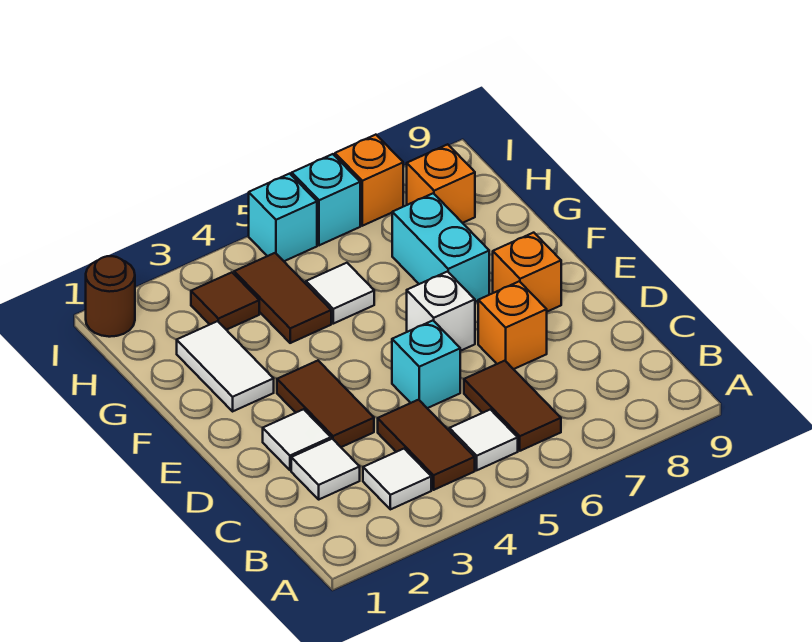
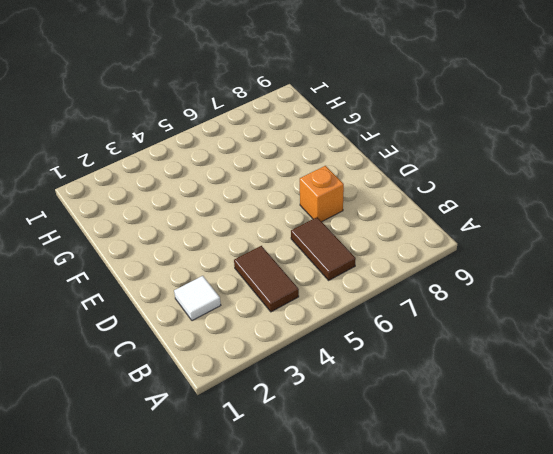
none -> white tile B3 level 1
none -> white tile B5 level 1
none -> white tile D2 level 1

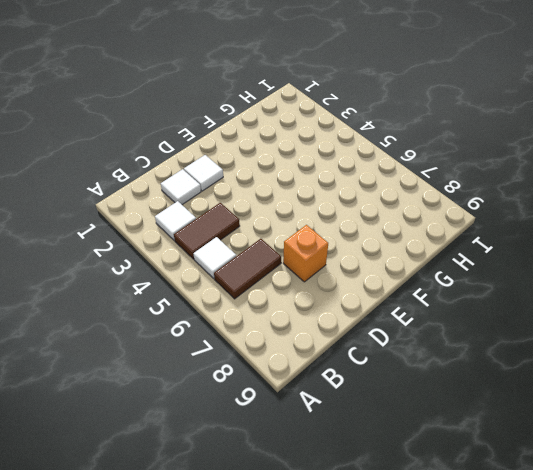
none -> brown tile D3:E3 level 1
none -> cyan brick D5 level 1
none -> white brick E6 level 1

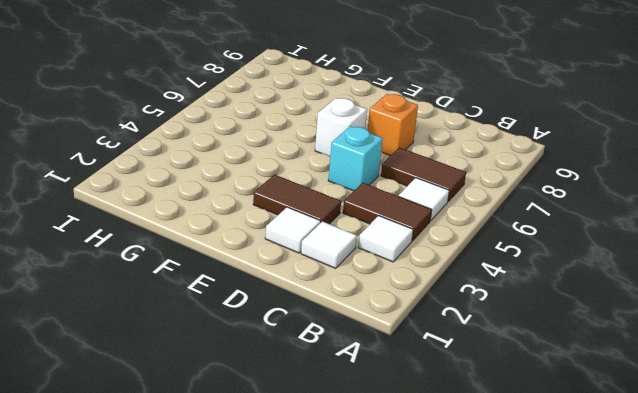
none -> orange brick E8 level 1
none -> white tile F2:G2 level 1
none -> cyan brick F7:G7 level 1

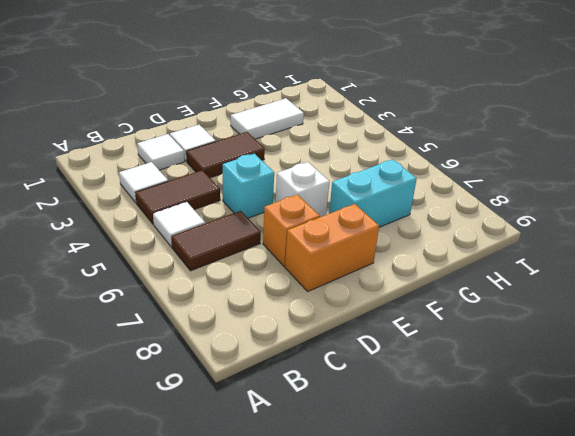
orange brick D8:E8 level 1 -> orange brick E8 level 1
none -> brown tile G4:H4 level 1
none -> white tile G5 level 1
none -> brown tile H3 level 1

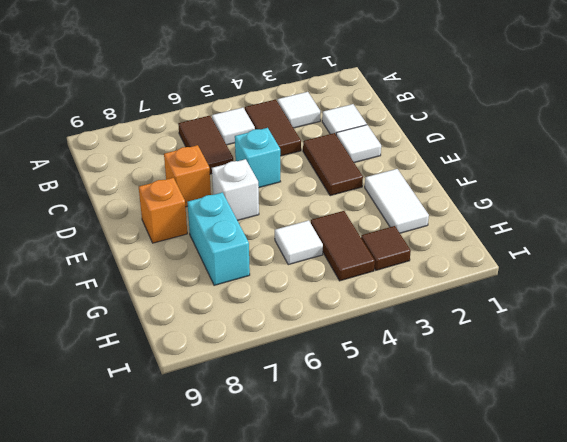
none -> orange brick H8 level 1
none -> brown round brick I1 level 1
none -> cyan brick I5 level 1

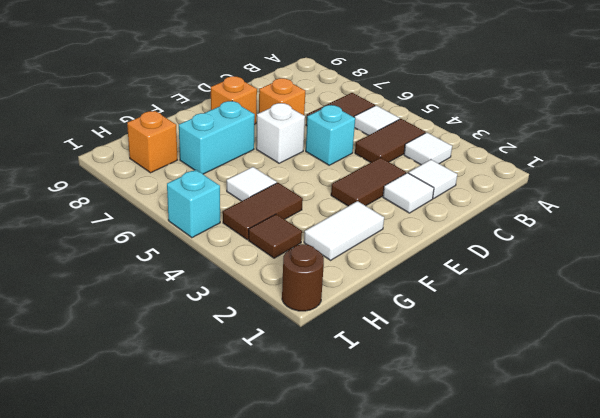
none -> cyan brick I6 level 1
none -> orange brick I7 level 1

